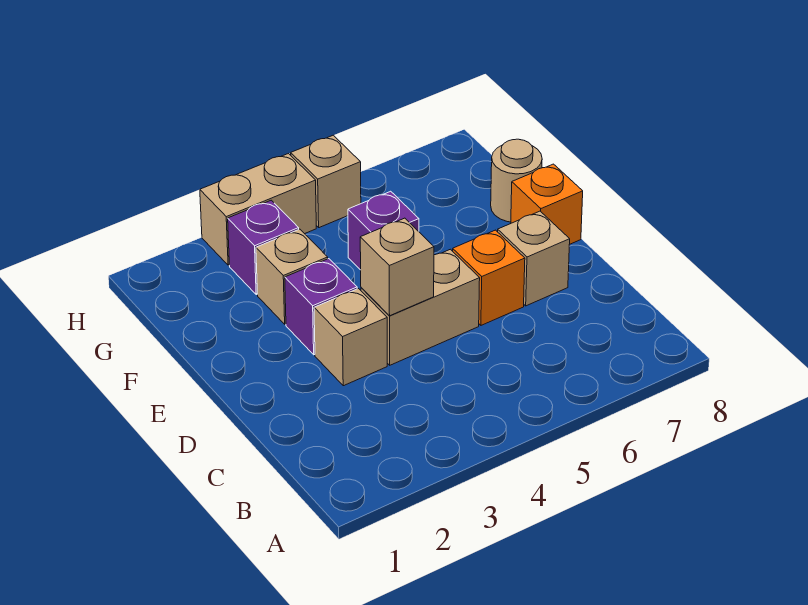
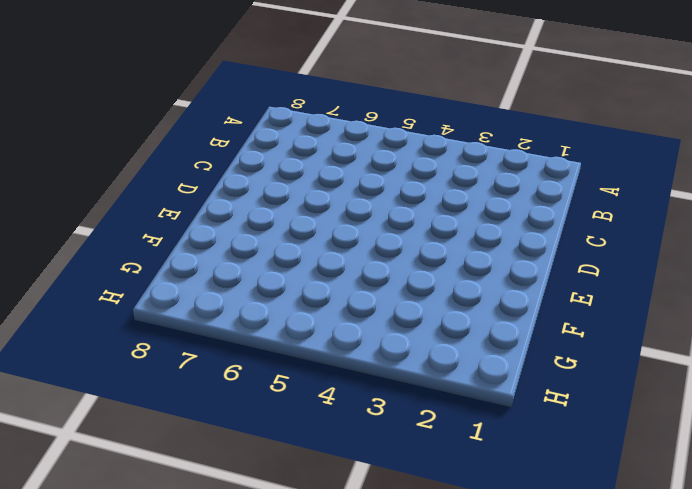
none -> tan brick D3 level 1
none -> tan brick D4:D5 level 1
none -> orange brick D6 level 1

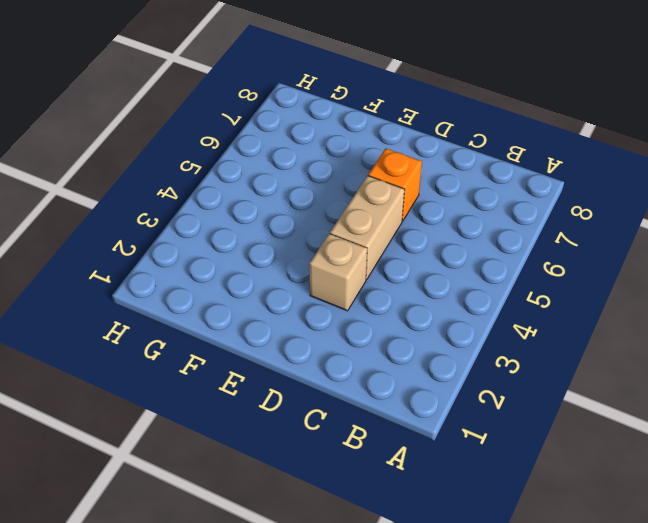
none -> tan brick D7 level 1
none -> purple brick E3 level 1
none -> orange brick E8 level 1

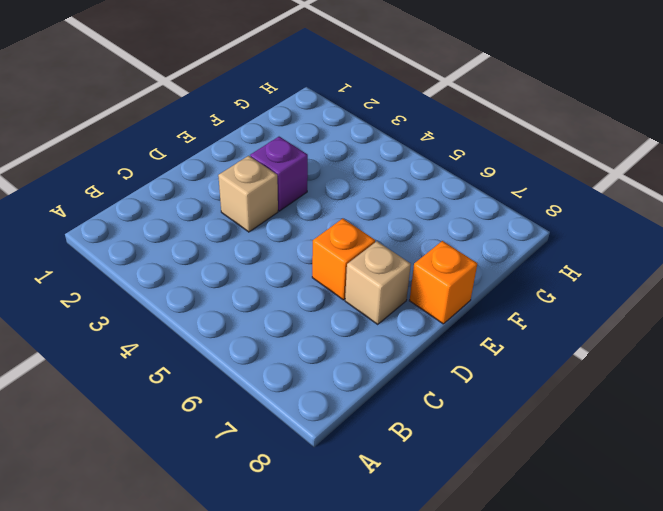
none -> tan brick D4:D5 level 1
none -> tan brick F3 level 1
none -> purple brick F5 level 1

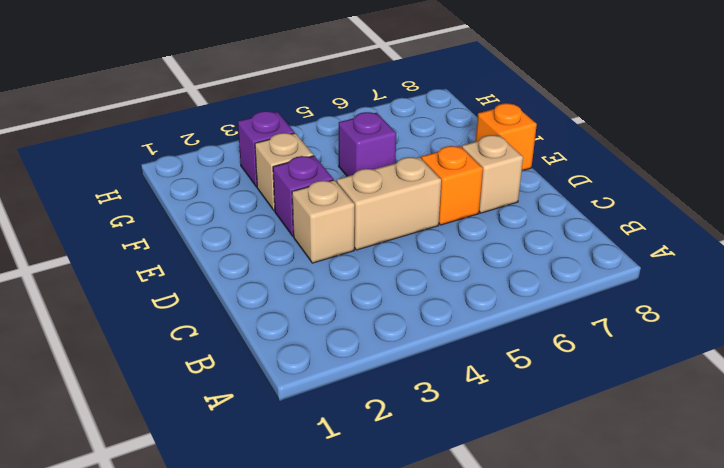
none -> tan round brick F8 level 1
none -> tan brick H3:H4 level 1
none -> tan brick H5 level 1

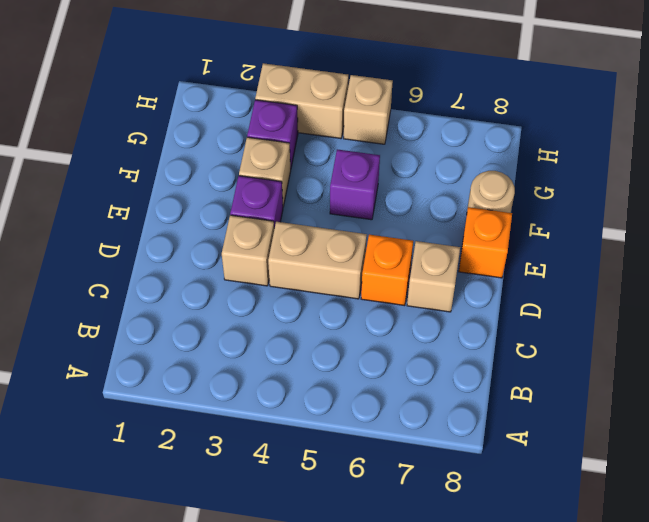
none -> tan brick D4 level 2

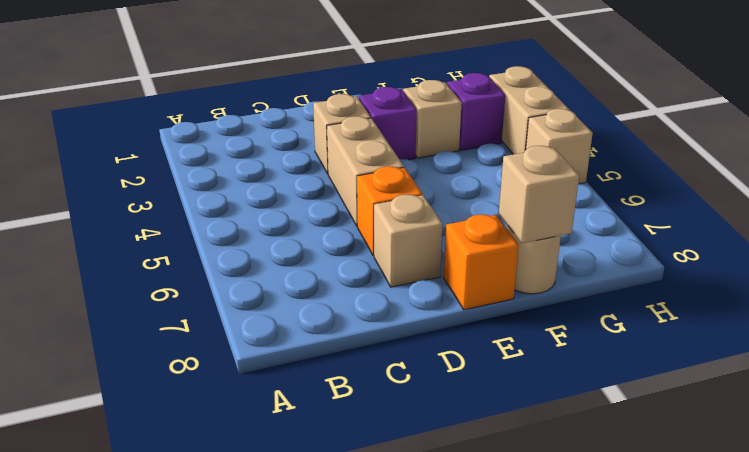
tan brick F8 level 2 -> tan brick D4 level 2
none -> purple brick F5 level 1

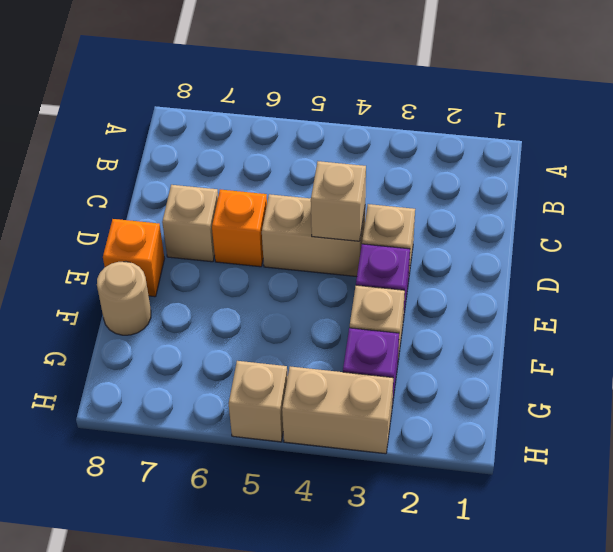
none -> purple brick F5 level 1

